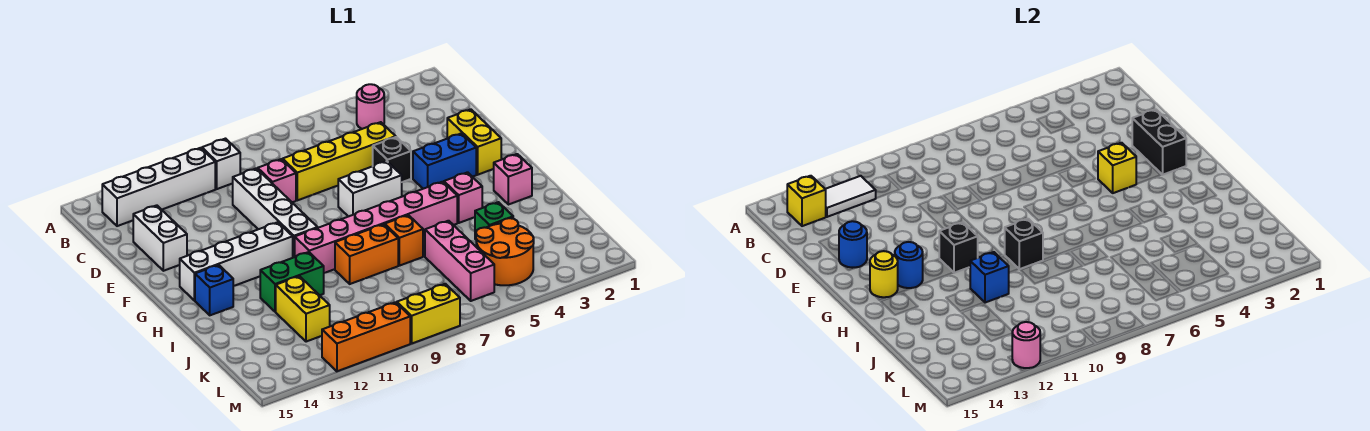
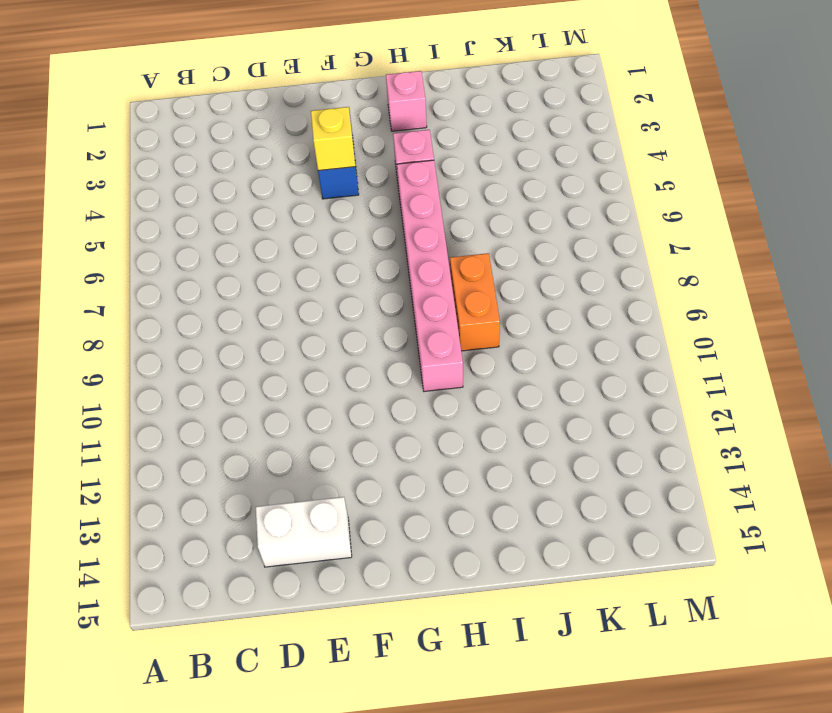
none -> pink round brick B4 level 1
none -> white brick B10 level 1
none -> white brick B11:B14 level 1
none -> yellow brick D5:D8 level 1

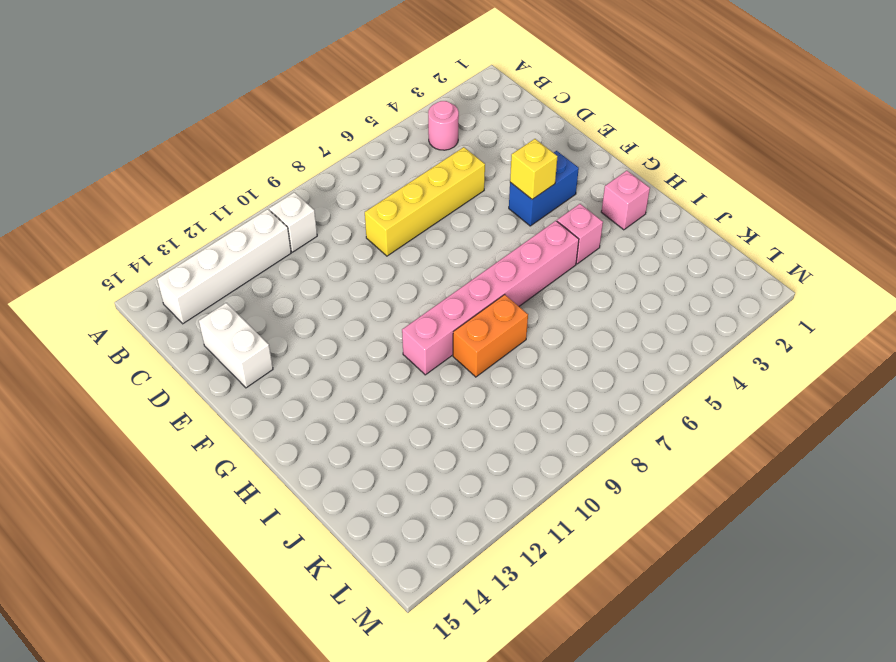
none -> pink brick D9 level 1
none -> white brick D10:G10 level 1
none -> yellow brick E2:F2 level 1
none -> black brick E5 level 1

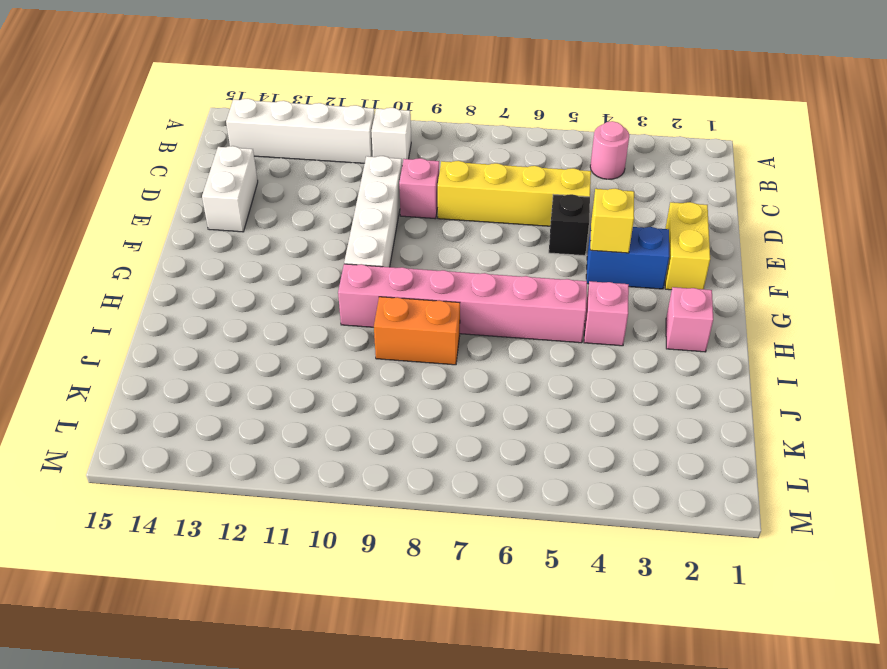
none -> white brick F6:F7 level 1
none -> white brick G11:G14 level 1
none -> blue brick H14 level 1
none -> orange brick I7 level 1

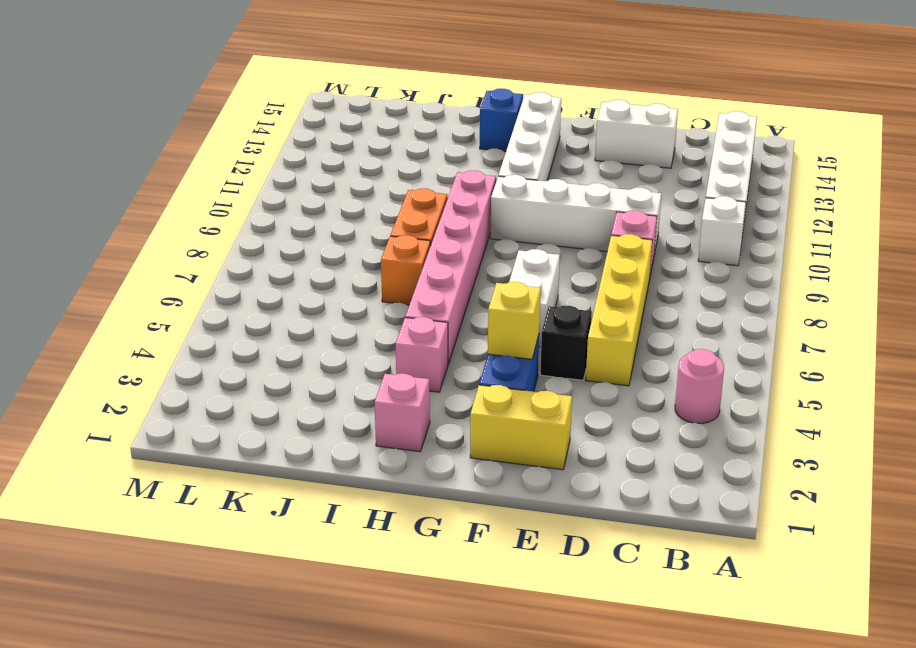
none -> green brick I11:I12 level 1
none -> green brick J4 level 1
none -> pink brick J6:L6 level 1
none -> yellow brick J12:K12 level 1

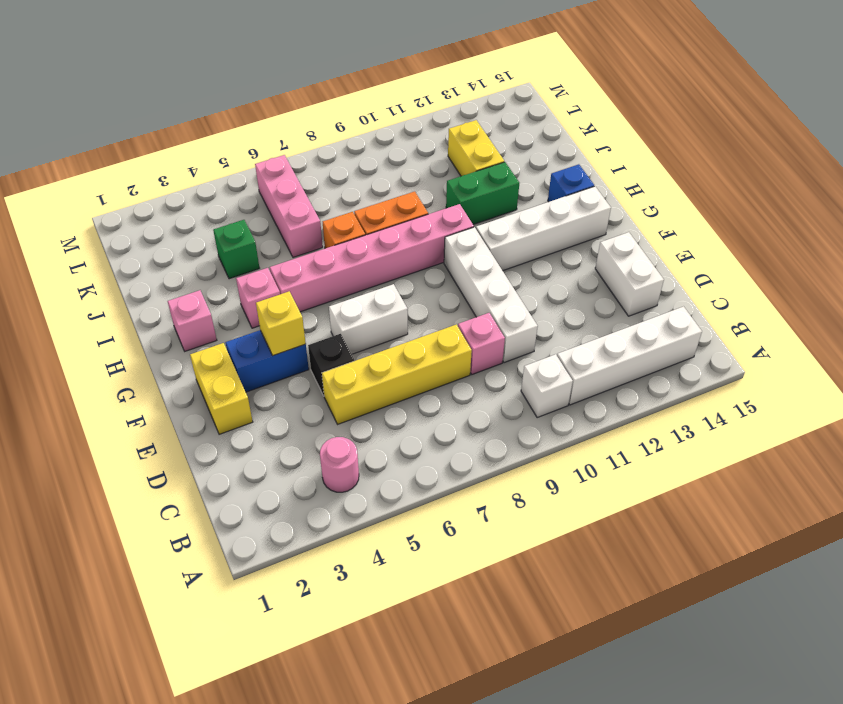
none -> orange round brick K4:L5 level 1
none -> yellow brick M8:M9 level 1
none -> orange brick M10:M12 level 1
none -> white tile B12:B13 level 2

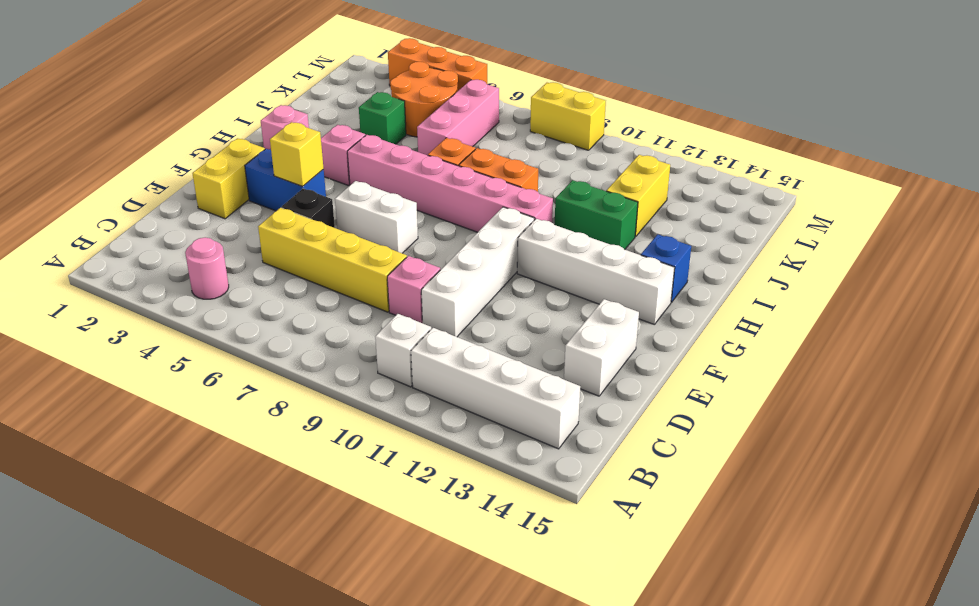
orange brick M3:M5 level 1 -> orange brick M10:M12 level 1
none -> white tile B12:B13 level 2
none -> yellow brick B14 level 2
none -> black brick E2:F2 level 2
none -> blue round brick E14 level 2

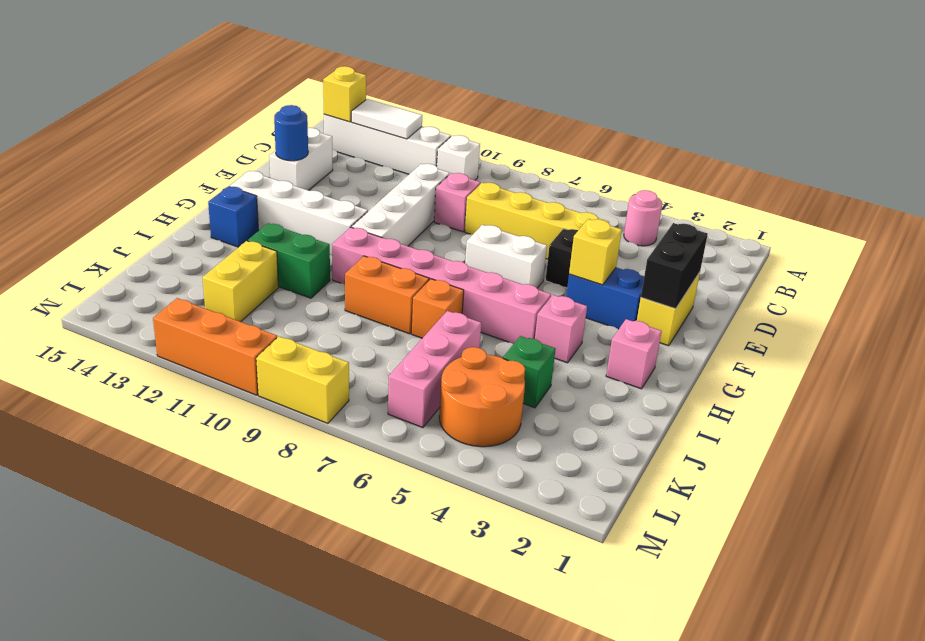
none -> black brick G11 level 2
none -> blue round brick G13 level 2
none -> yellow round brick G14 level 2
none -> black brick H9 level 2

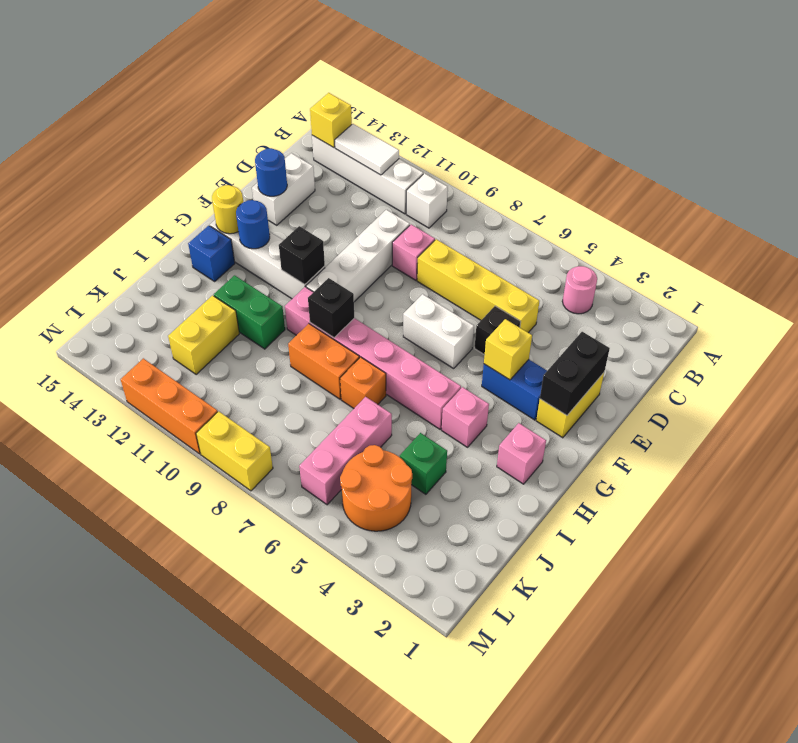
none -> blue brick I11 level 2
none -> pink round brick M12 level 2

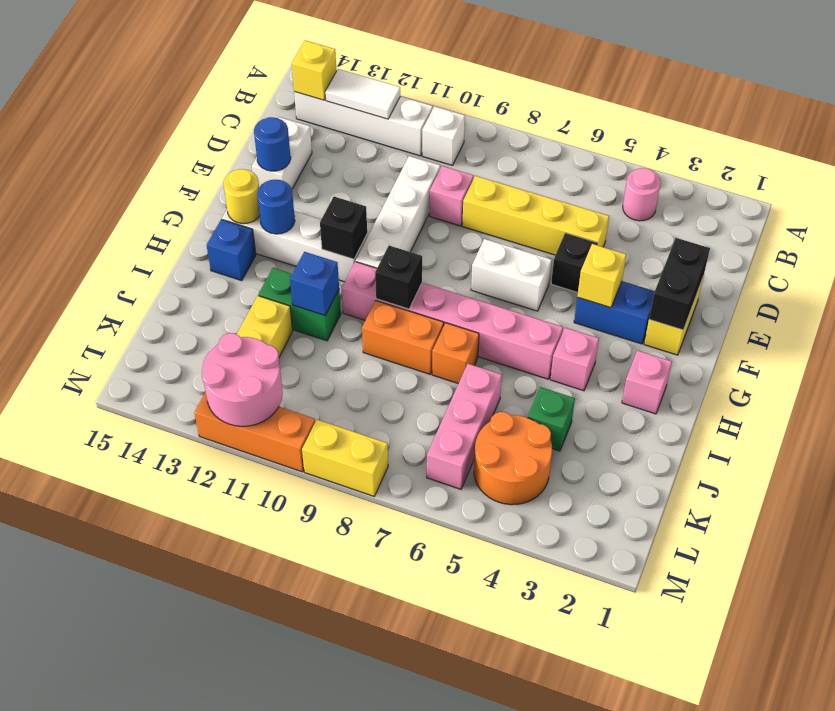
pink round brick L11:M12 level 2 -> pink round brick M12 level 2

